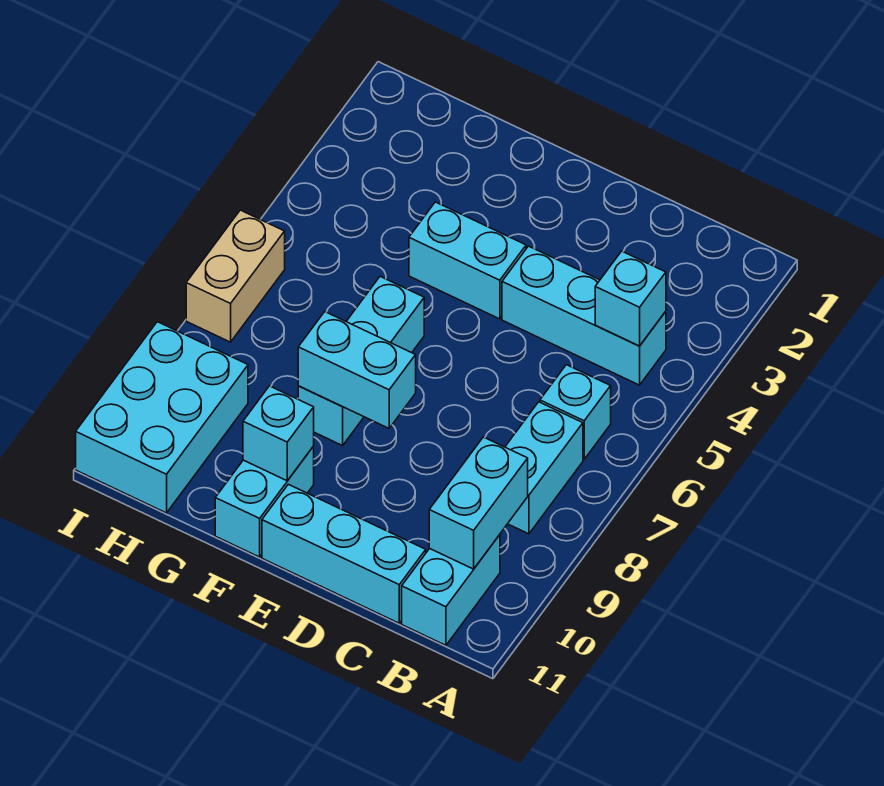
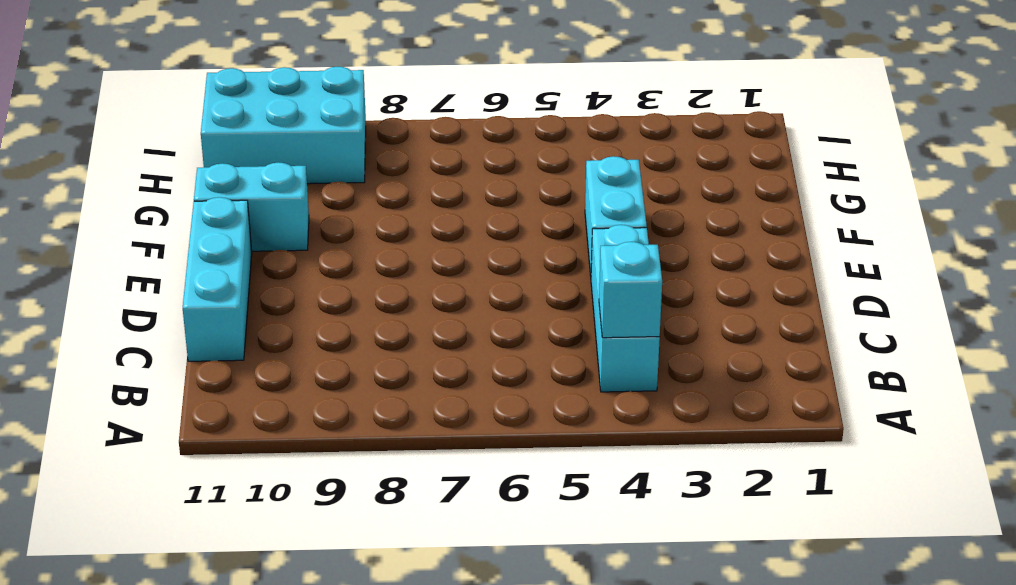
none -> cyan brick B6 level 1
none -> cyan brick B7:B8 level 1
none -> cyan brick B10:B11 level 1

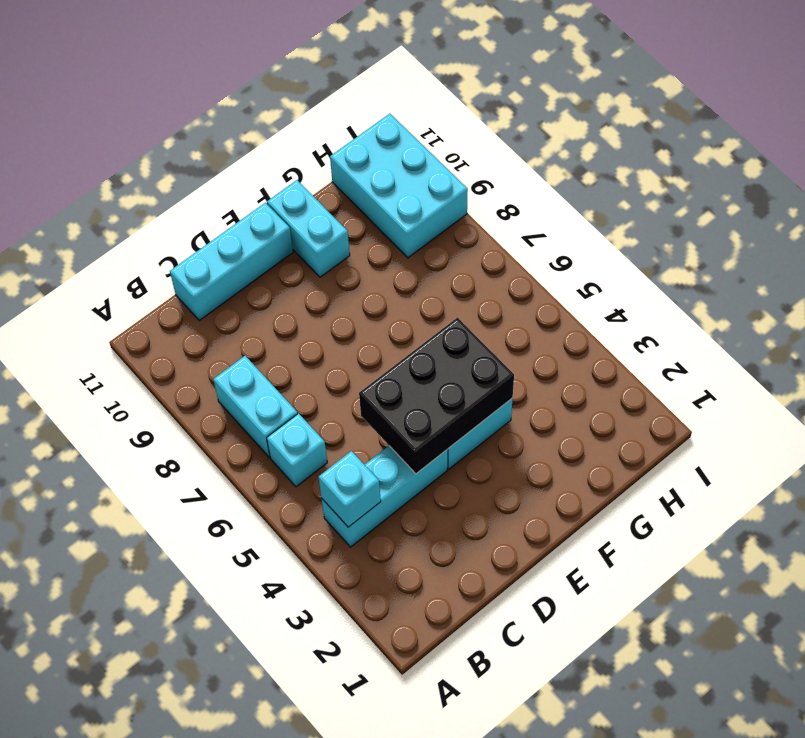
black brick D4:F5 level 2 -> none
none -> cyan brick B10:B11 level 1
none -> cyan brick F6:F8 level 1
none -> tan brick I6:I7 level 1

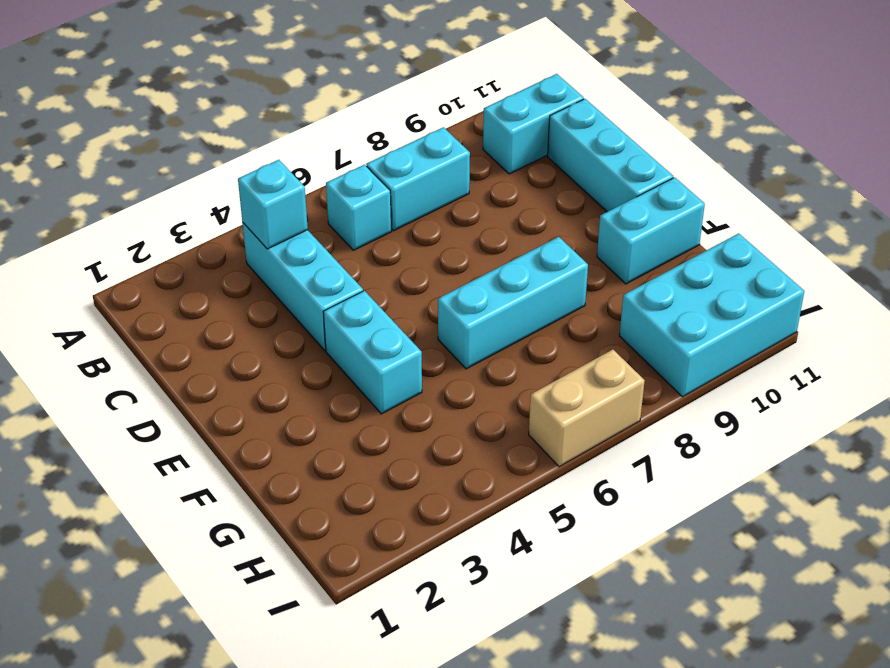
none -> cyan brick B9:B10 level 2
none -> cyan brick E8:F8 level 2
none -> cyan brick F10 level 2

